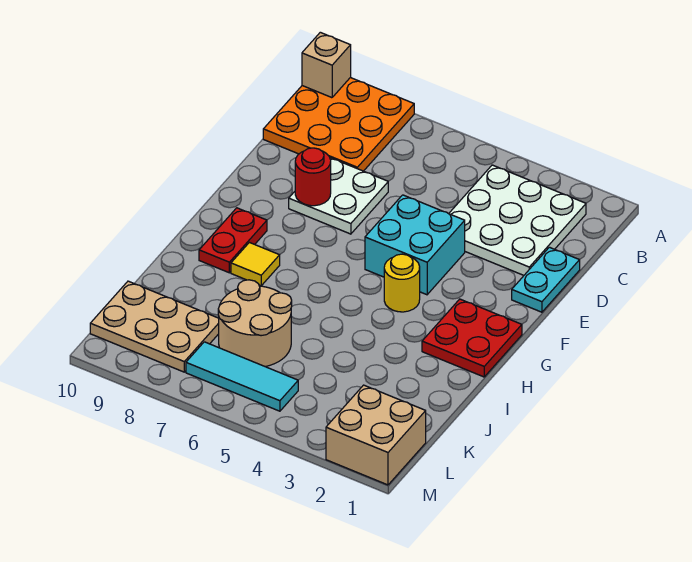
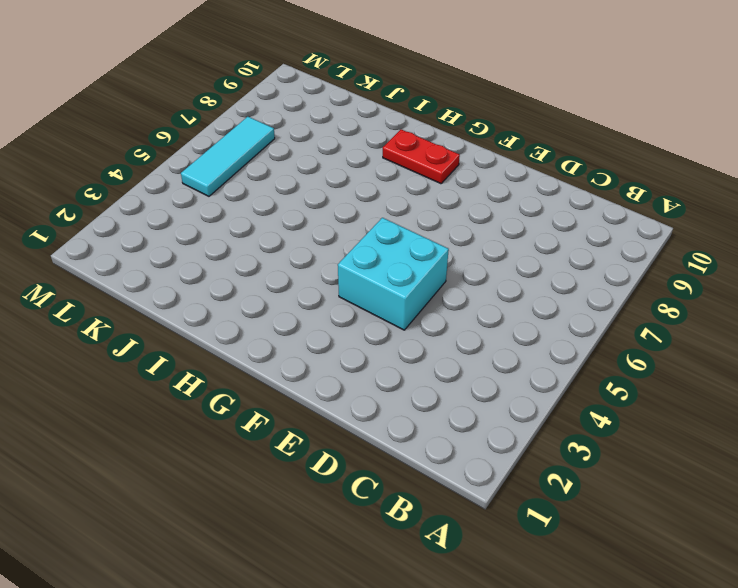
none -> orange plate A8:C10 level 1
none -> white plate B2:D4 level 1
none -> cyan plate D1:E1 level 1

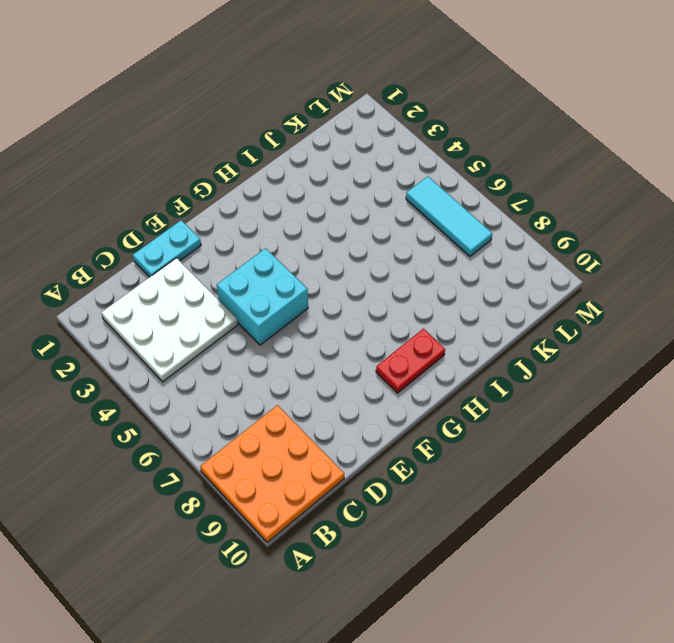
none -> white plate D7:E8 level 1
none -> red plate G1:H2 level 1
none -> yellow round brick G4 level 1

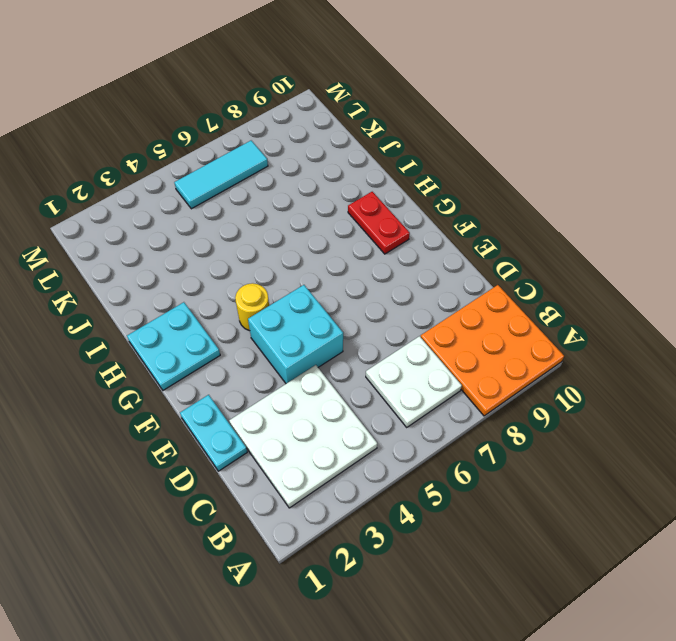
white plate B6:C7 level 1 -> white plate D7:E8 level 1
cyan plate G1:H2 level 1 -> red plate G1:H2 level 1
none -> yellow tile H8 level 1
none -> tan round brick J6:K7 level 1
none -> tan plate K8:L10 level 1

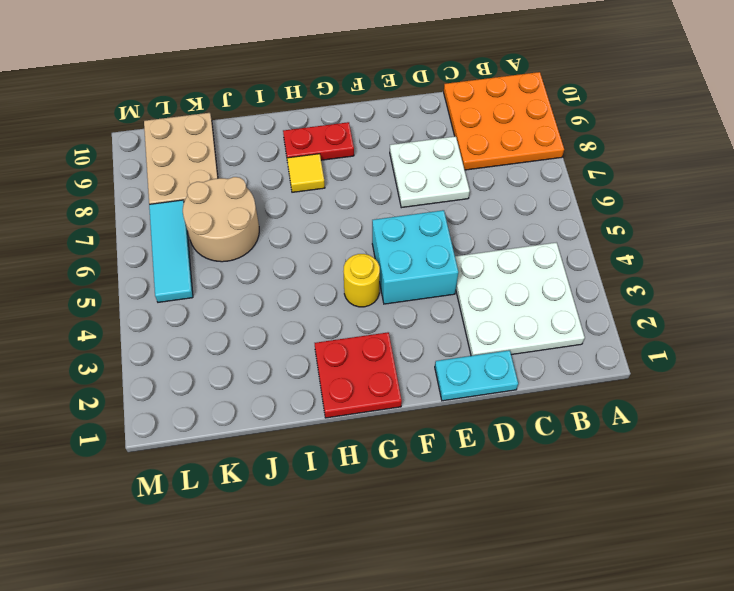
none -> tan brick L1:M2 level 1
none -> tan brick A10 level 2
none -> red round brick E8 level 2

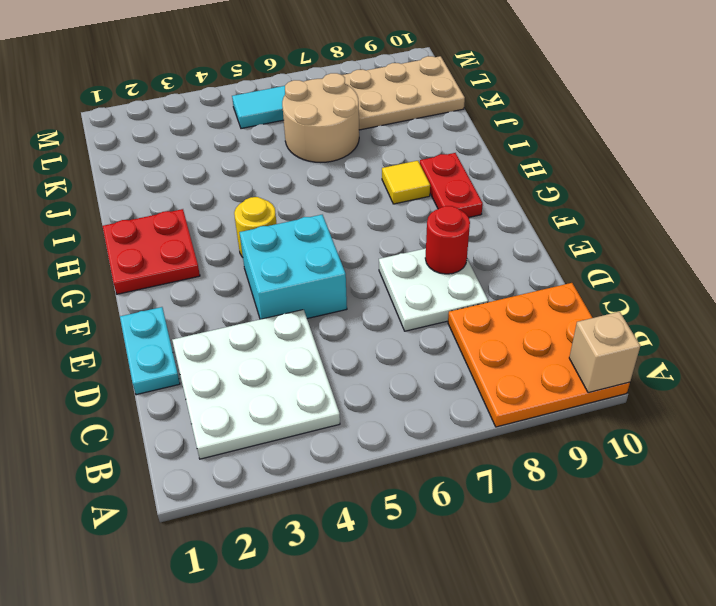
none -> tan brick L1:M2 level 1

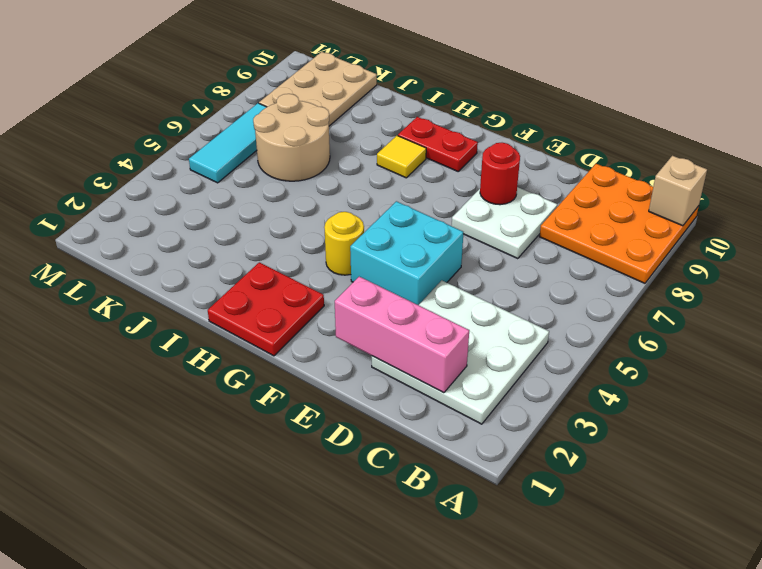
pink brick C2:E2 level 2 -> none
none -> cyan plate D1:E1 level 1
none -> tan brick L1:M2 level 1

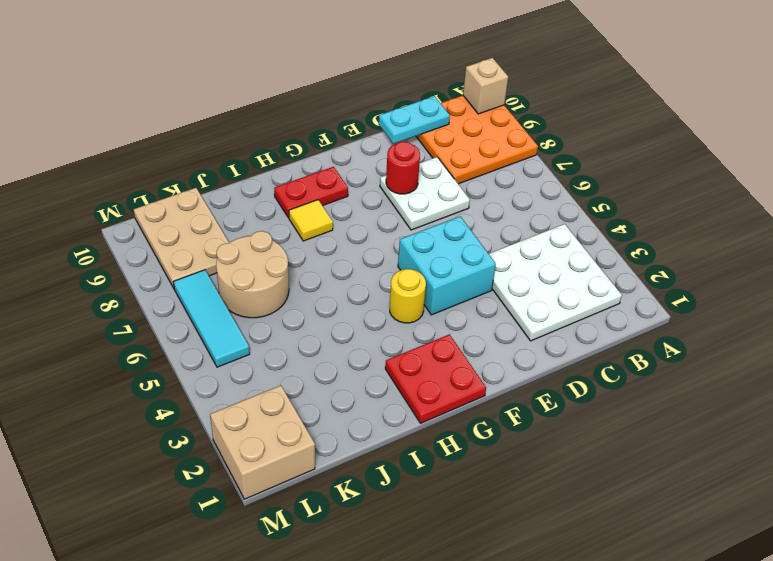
cyan plate C10:D10 level 2 -> cyan plate D1:E1 level 1

